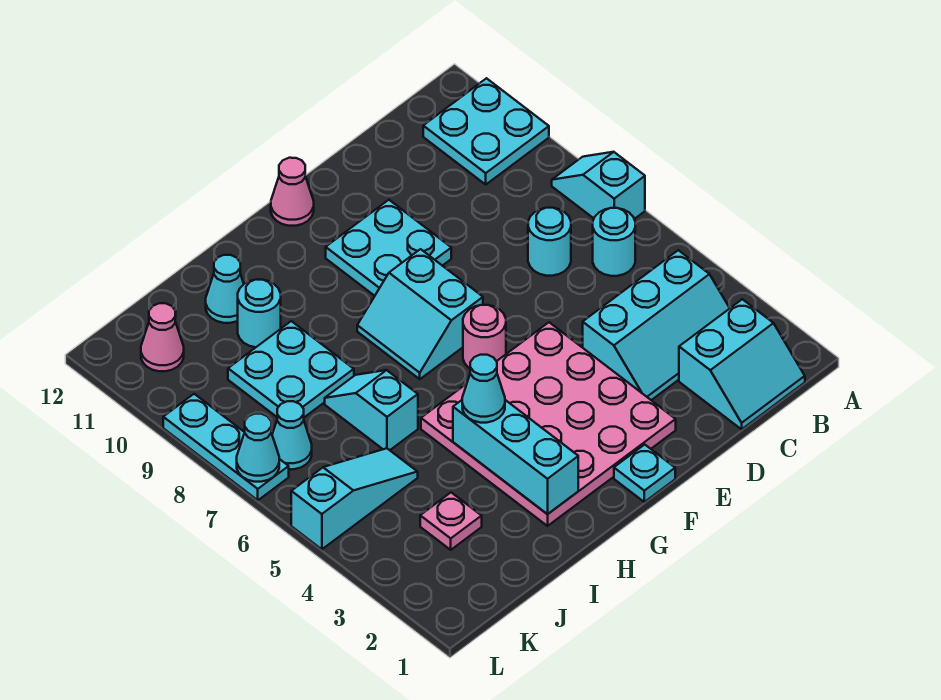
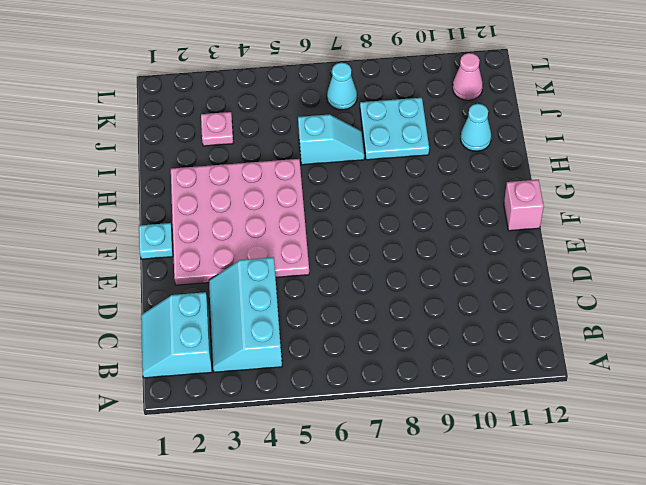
pink brick F12 level 1 -> pink cone F12 level 1
none -> cyan slope A7:A8 level 1 top 7
none -> cyan plate A10:B11 level 1
none -> cyan round brick B6 level 1

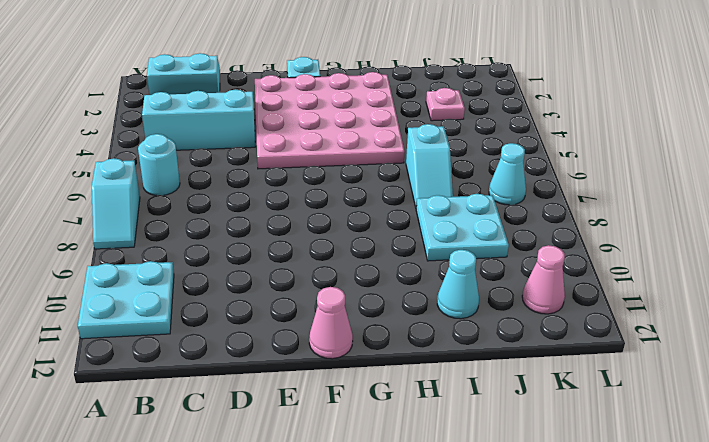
none -> cyan round brick C7 level 1
none -> cyan plate E9:F10 level 1
none -> pink round brick F6 level 1

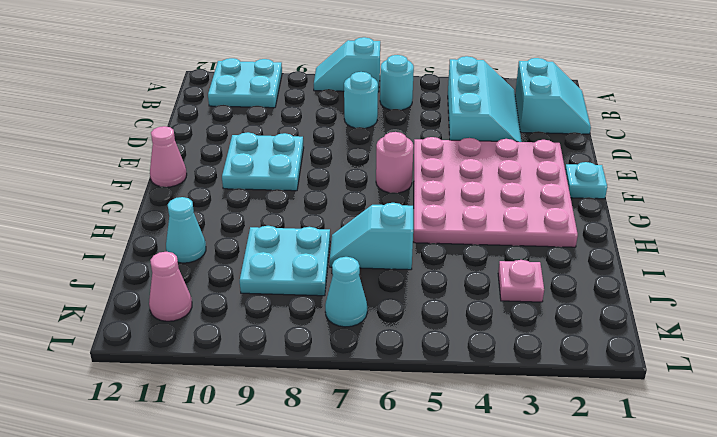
none -> cyan slope F7:G8 level 1 top F
none -> cyan round brick I10 level 1
none -> cyan slope J5:L5 level 1 top L

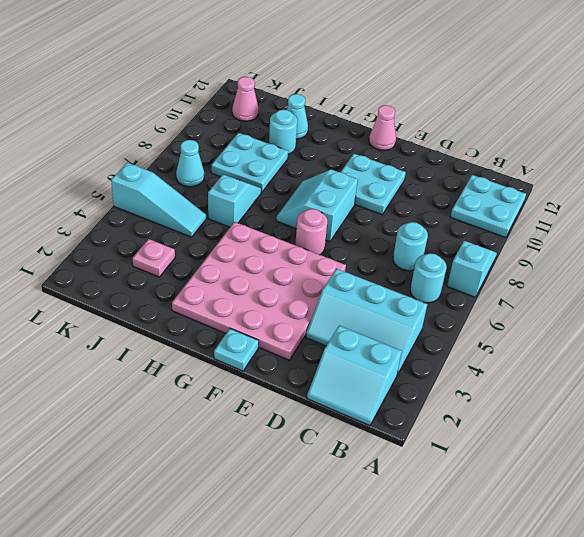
none -> cyan plate L7:L9 level 1
none -> cyan brick H2:H4 level 2
none -> cyan cone L7 level 2

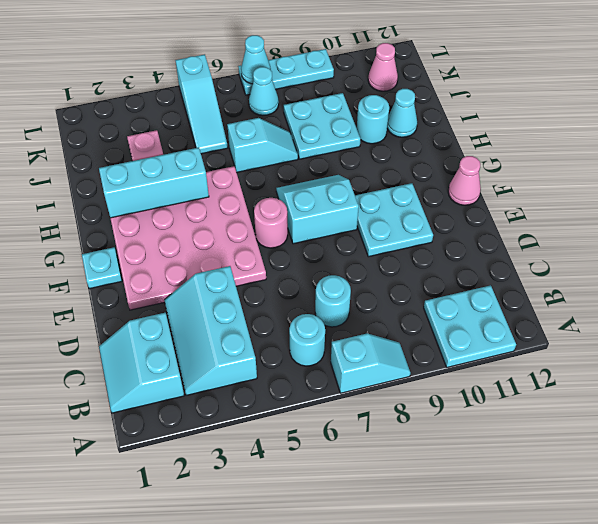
none -> cyan cone H4 level 3

